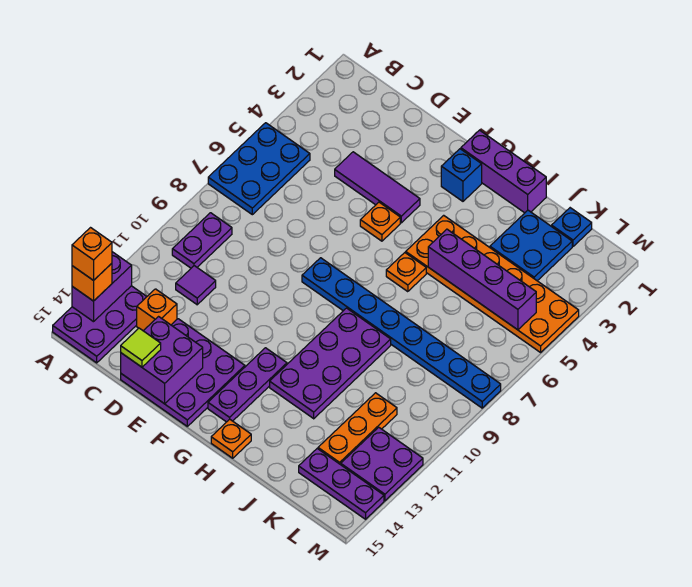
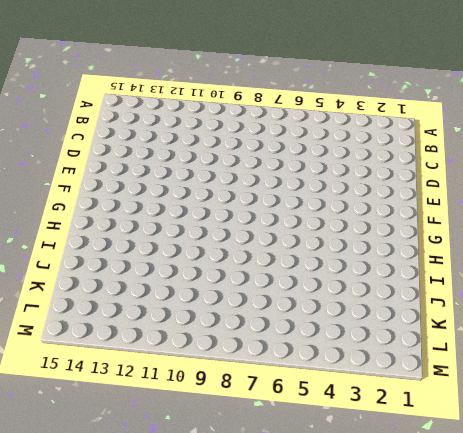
none -> blue plate A5:B7 level 1
none -> purple plate A13:B15 level 1
none -> purple plate B9:B10 level 1

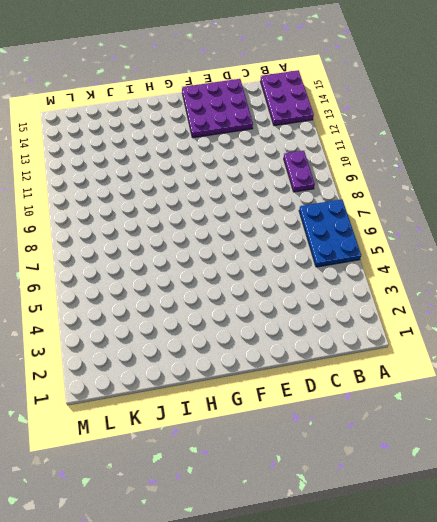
none -> purple tile C11 level 1
none -> orange brick C13 level 1
none -> purple tile D4:F4 level 1

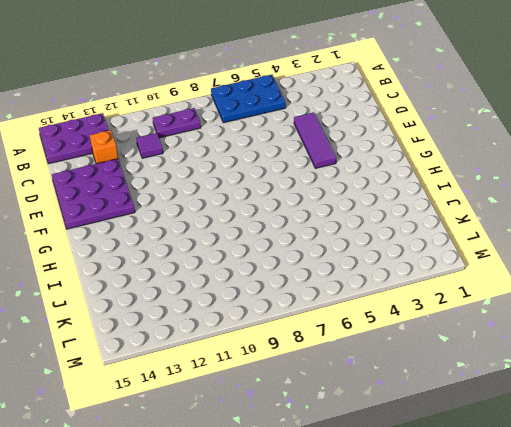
none -> orange plate F5 level 1
none -> blue plate F8:M8 level 1
none -> purple brick G1:I1 level 1

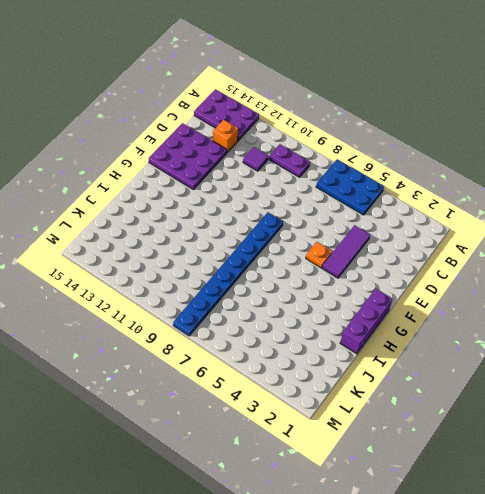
none -> blue brick G2 level 1
none -> purple plate G12:G14 level 1
none -> orange plate H4:M5 level 1

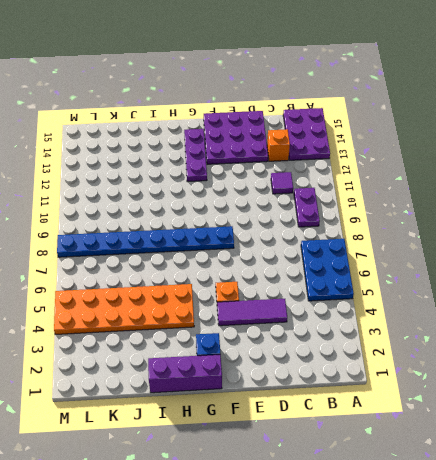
none -> orange plate H6 level 1
none -> purple plate H9:I12 level 1
none -> orange plate H15 level 1

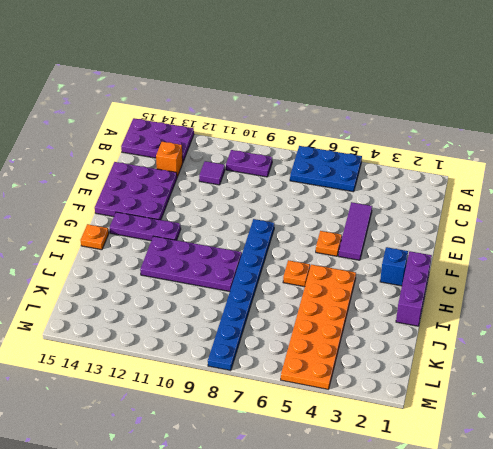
none -> blue plate J2:K3 level 1
none -> blue plate K1 level 1
none -> orange plate K11:K13 level 1

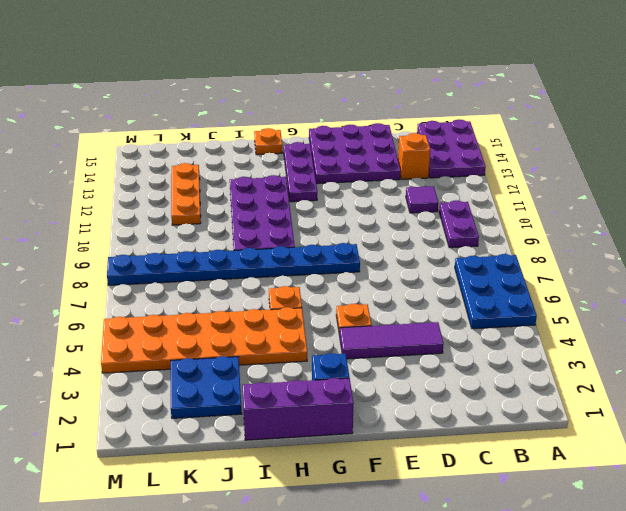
none -> blue plate K1 level 1
none -> purple plate K14:M14 level 1
none -> purple plate L12:M13 level 1

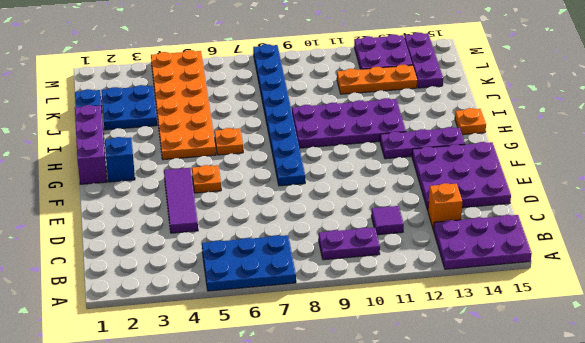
none -> purple brick A13:A14 level 2
none -> purple brick D14:E15 level 2
none -> purple brick I5:L5 level 2

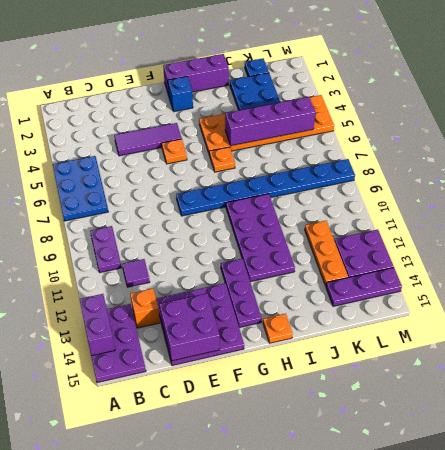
none -> orange brick A14 level 3
none -> lime tile D15 level 3
none -> orange brick A14 level 4

